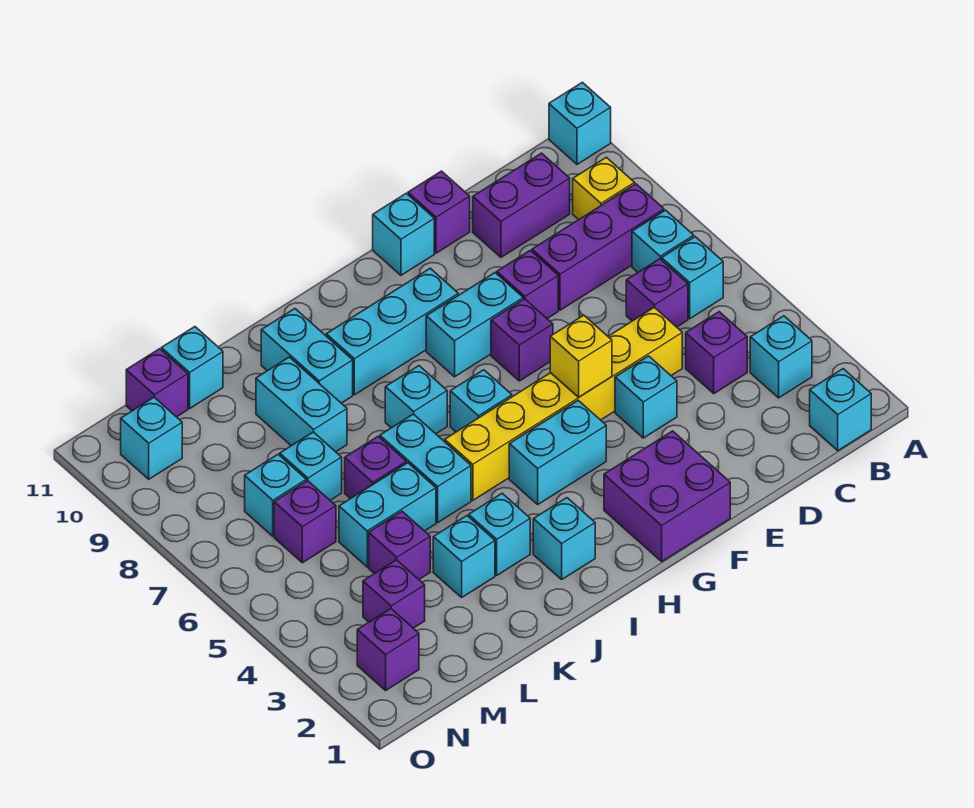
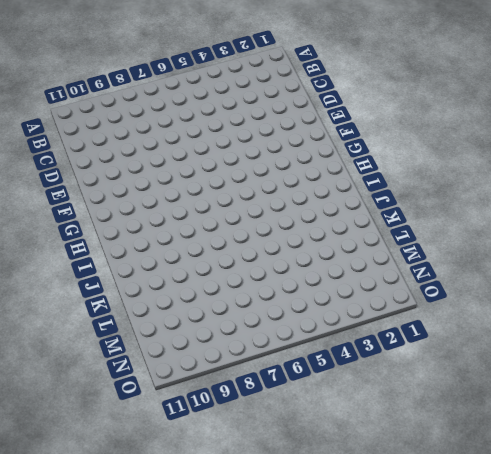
none -> cyan brick A11 level 1
none -> cyan brick B1 level 1
none -> cyan brick B3 level 1
none -> cyan brick B6 level 1

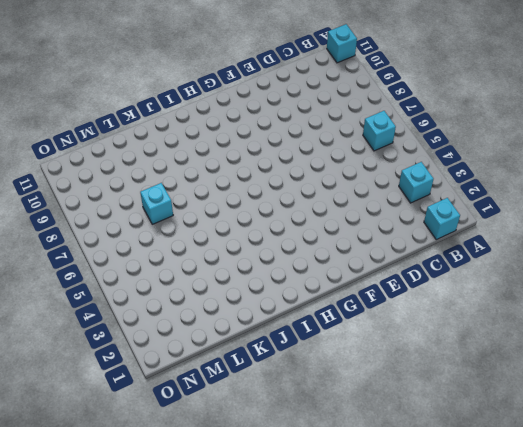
none -> cyan brick B7 level 1
none -> purple brick B8:D8 level 1
none -> yellow brick B9 level 1
none -> purple brick C4 level 1

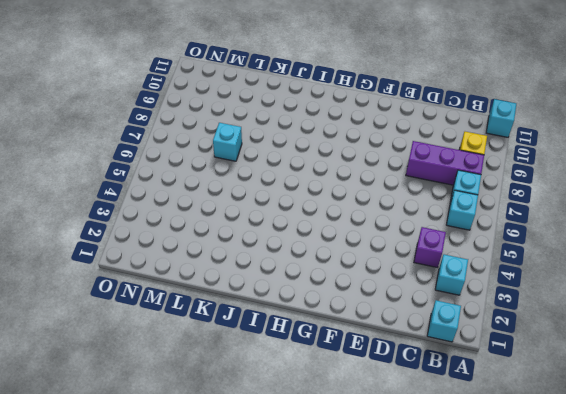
none -> purple brick C6 level 1
none -> purple brick C10:D10 level 1
none -> yellow brick D5:I5 level 1
none -> cyan brick E4 level 1

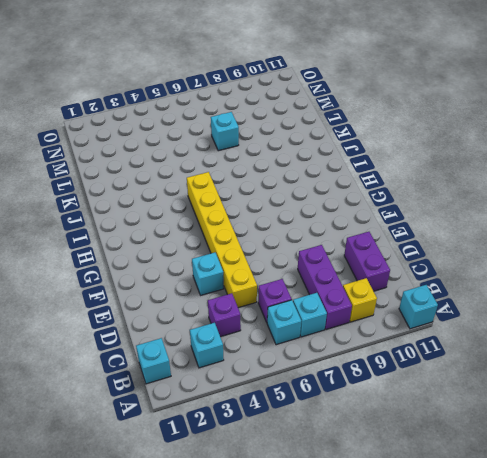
none -> purple brick E8 level 1
none -> purple brick E11 level 1
none -> purple brick F1:G2 level 1
none -> purple brick F7 level 1

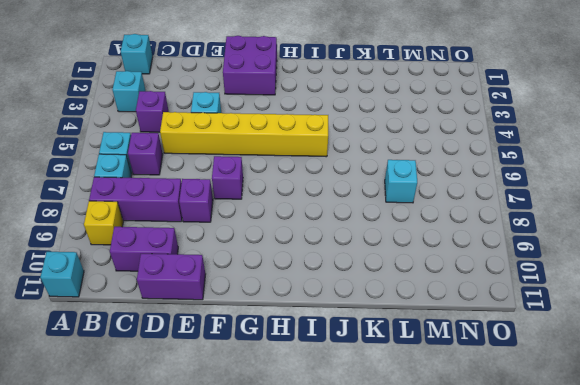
purple brick D11:E11 level 1 -> purple brick E11 level 1
none -> cyan brick F8:G8 level 1
none -> cyan brick F11 level 1
none -> cyan brick G4:H4 level 1
none -> cyan brick G9:I9 level 1

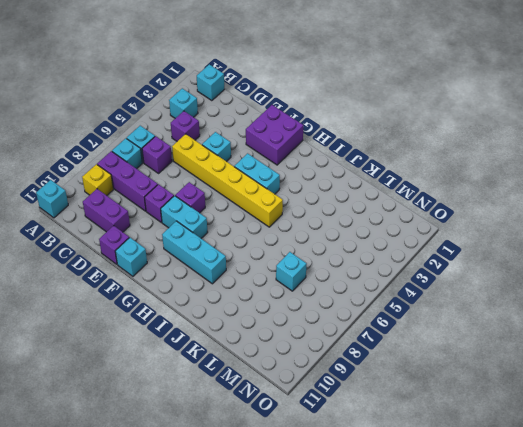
none -> cyan brick H6 level 1
none -> cyan brick I2 level 1
none -> cyan brick I7 level 1
none -> cyan brick J3 level 1

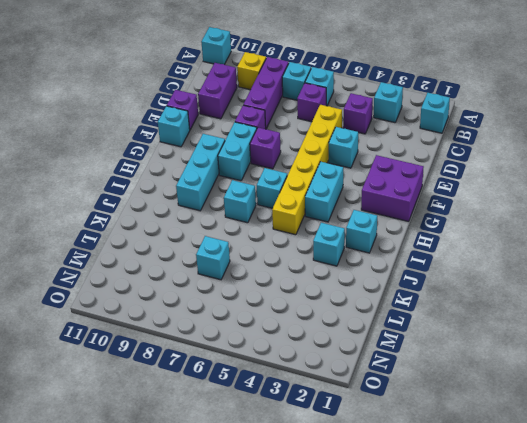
none -> cyan brick J5:J6 level 1
none -> cyan brick J9:J10 level 1
none -> cyan brick K3 level 1
none -> cyan brick K5:L5 level 1

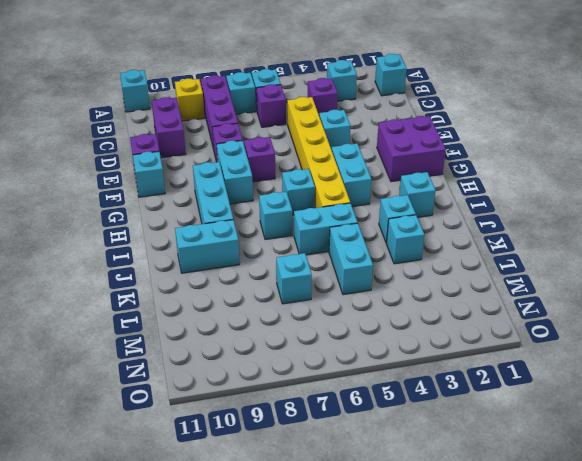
none -> purple brick K6 level 1
none -> cyan brick K8:K9 level 1
none -> purple brick L4 level 1
none -> cyan brick L11 level 1

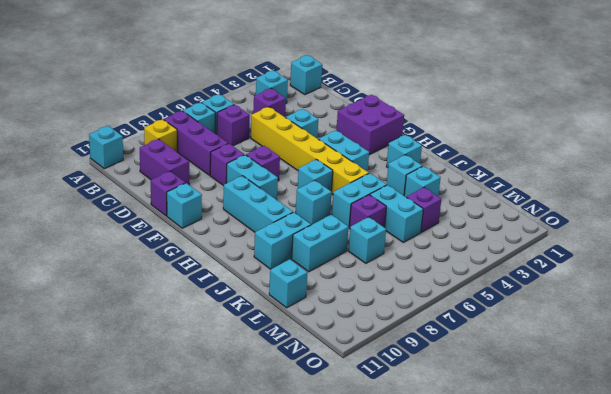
none -> purple brick M3 level 1
none -> purple brick M6 level 1
none -> cyan brick M7 level 1
none -> purple brick M11 level 1

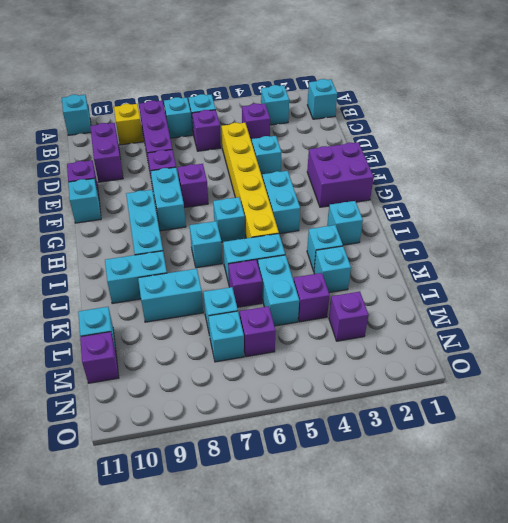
none -> purple brick N2 level 1
none -> cyan brick N10 level 1
none -> yellow brick F5 level 2

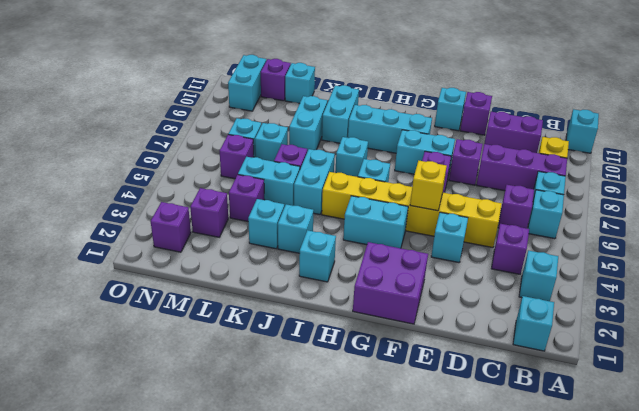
cyan brick N10:N11 level 1 -> cyan brick N10 level 1

